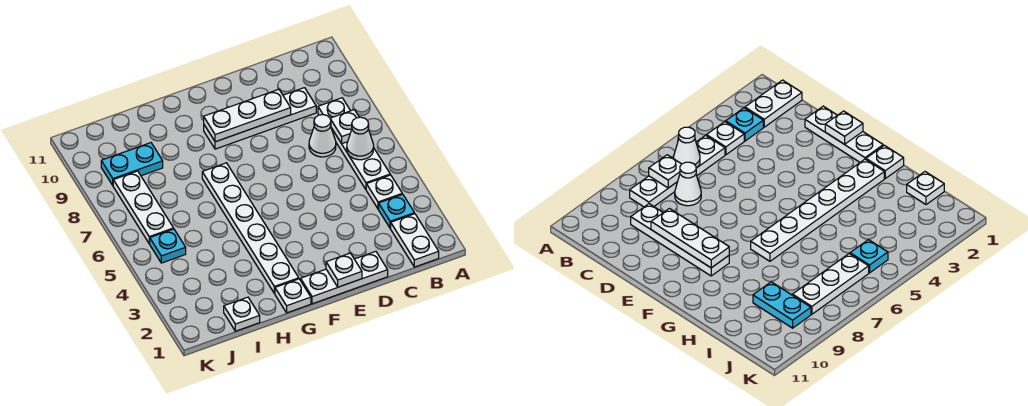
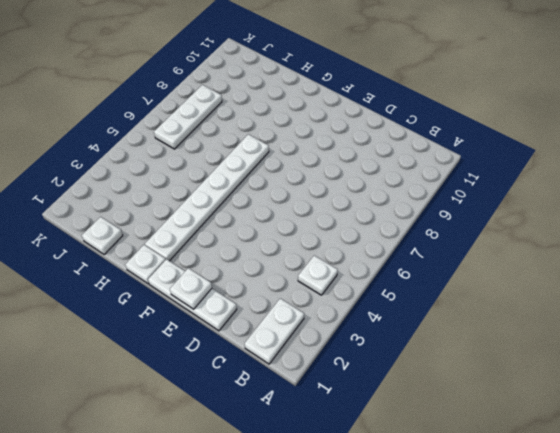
none -> cyan plate B3 level 1
none -> white plate B5:B8 level 1
none -> white cone C7 level 1

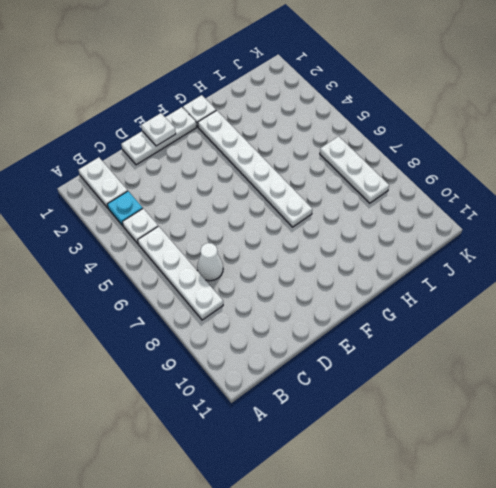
none -> white plate C9:F9 level 1
none -> white plate I1 level 1
none -> cyan plate I9:J9 level 1

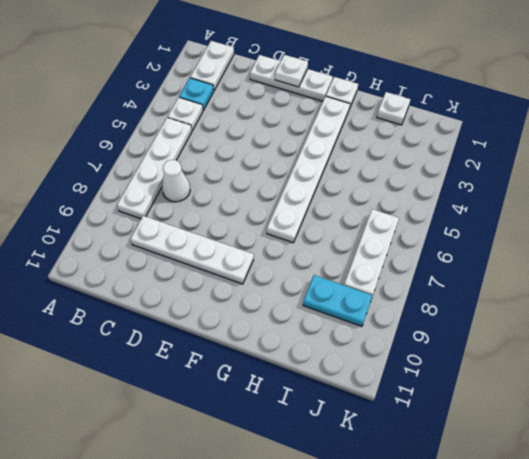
none -> cyan plate J5 level 1
none -> white cone B6 level 2
none -> white plate B7 level 2

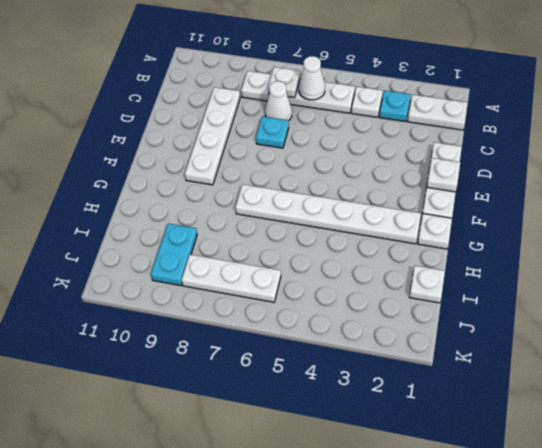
cyan plate D7 level 1 -> cyan plate J5 level 1
none -> white plate D9:F9 level 2

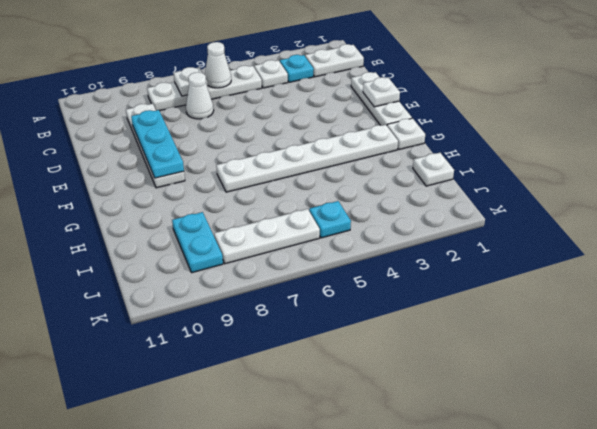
cyan plate D9:F9 level 2 -> white plate D9:F9 level 2

